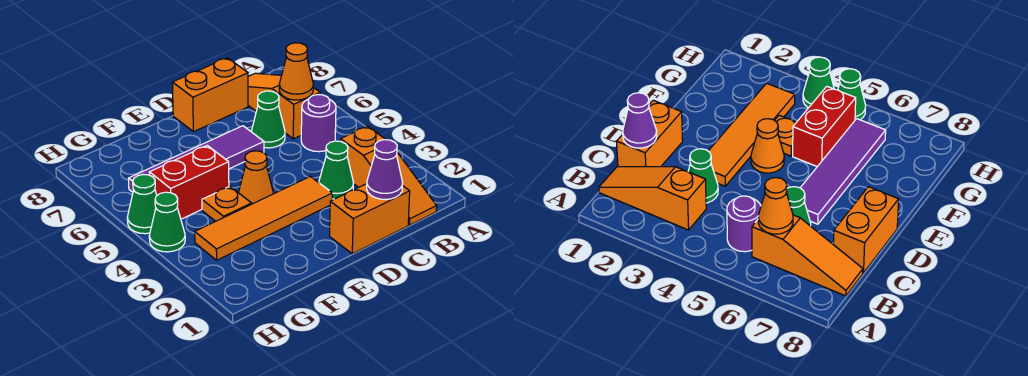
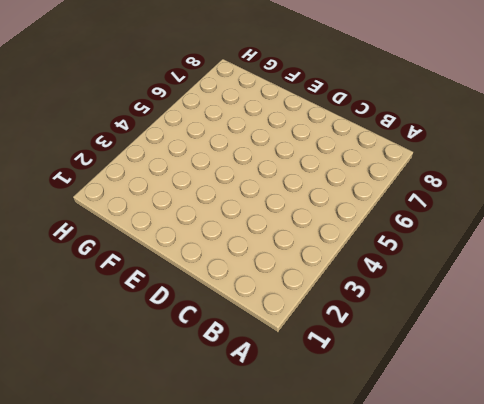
none -> orange slope B1:B3 level 1 top 3
none -> purple round brick B5 level 1
none -> orange slope B6:B8 level 1 top 6

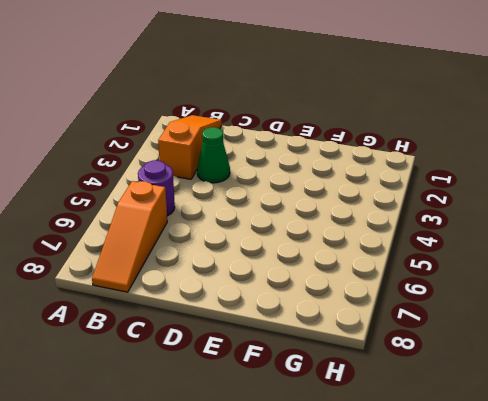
none -> orange brick C1:D1 level 1
none -> green cone C6 level 1
none -> orange brick C8:D8 level 1

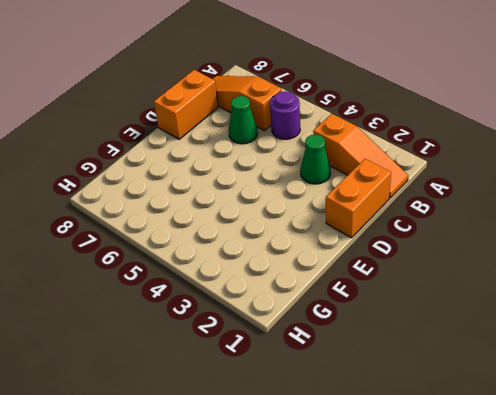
none -> orange tile D3:G3 level 1
none -> purple tile D6:G6 level 1
none -> orange cone E4 level 1

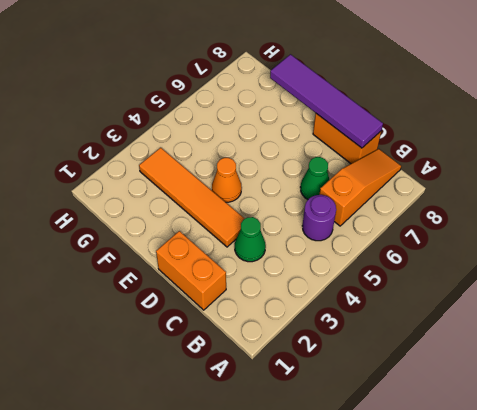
purple tile C8:F8 level 2 -> purple tile D6:G6 level 1
none -> orange slope B1:B3 level 1 top 3
none -> orange plate F4 level 1
none -> red brick F5:G5 level 1

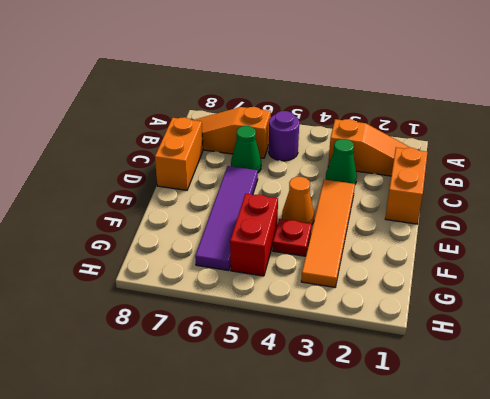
red plate F4 level 1 -> orange plate F4 level 1
none -> green cone H4 level 1
none -> green cone H5 level 1
none -> orange cone B6 level 2

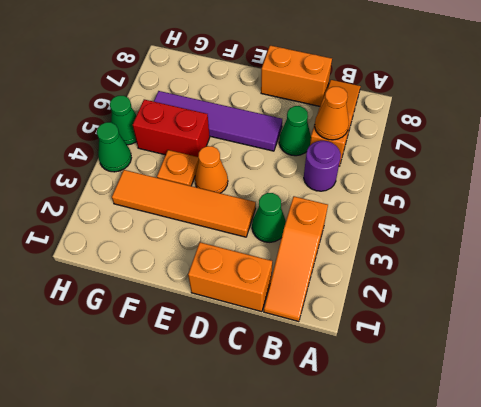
none -> purple cone C1 level 2

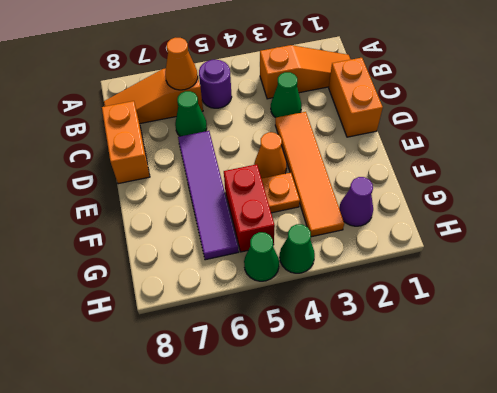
purple cone G2 level 1 -> purple cone C1 level 2

